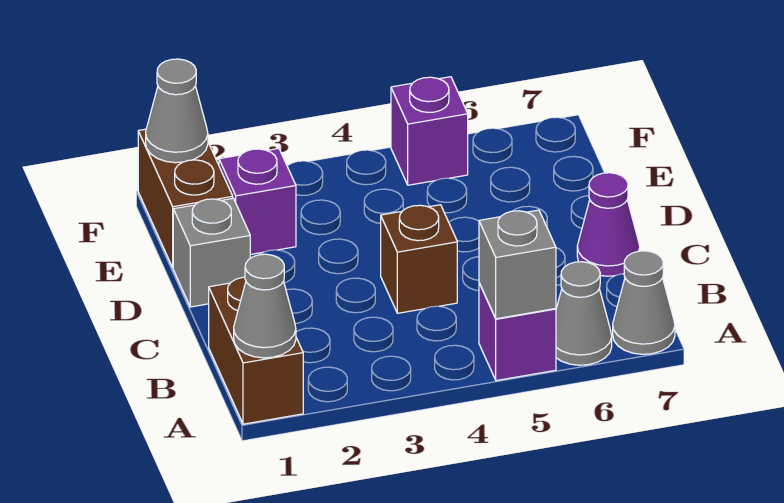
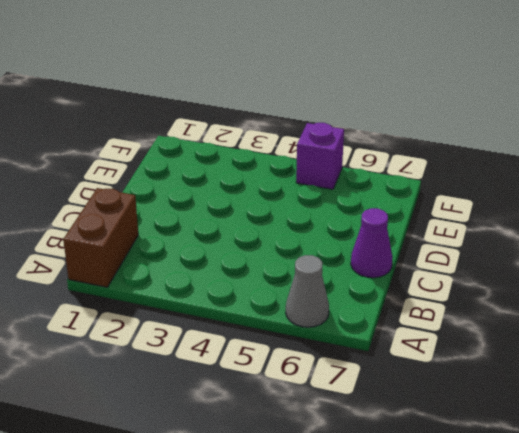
none -> purple brick A5 level 1
none -> grey cone A7 level 1
none -> brown brick C4 level 1

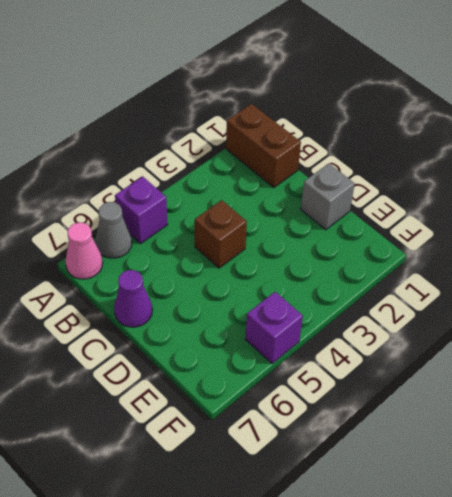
pink cone A7 level 1 -> grey cone A7 level 1
none -> brown brick E1:F1 level 1
none -> purple brick E2 level 1
none -> grey cone A1 level 2

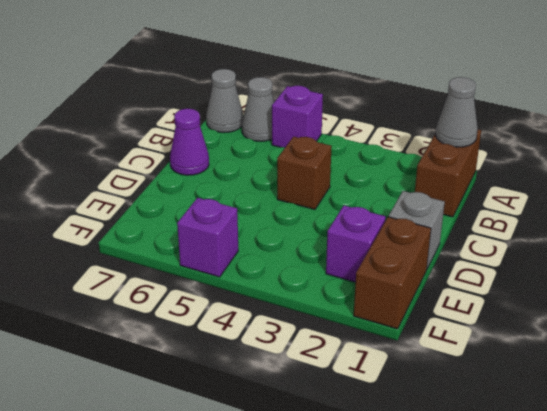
none -> grey brick A5 level 2
none -> grey cone F1 level 2

